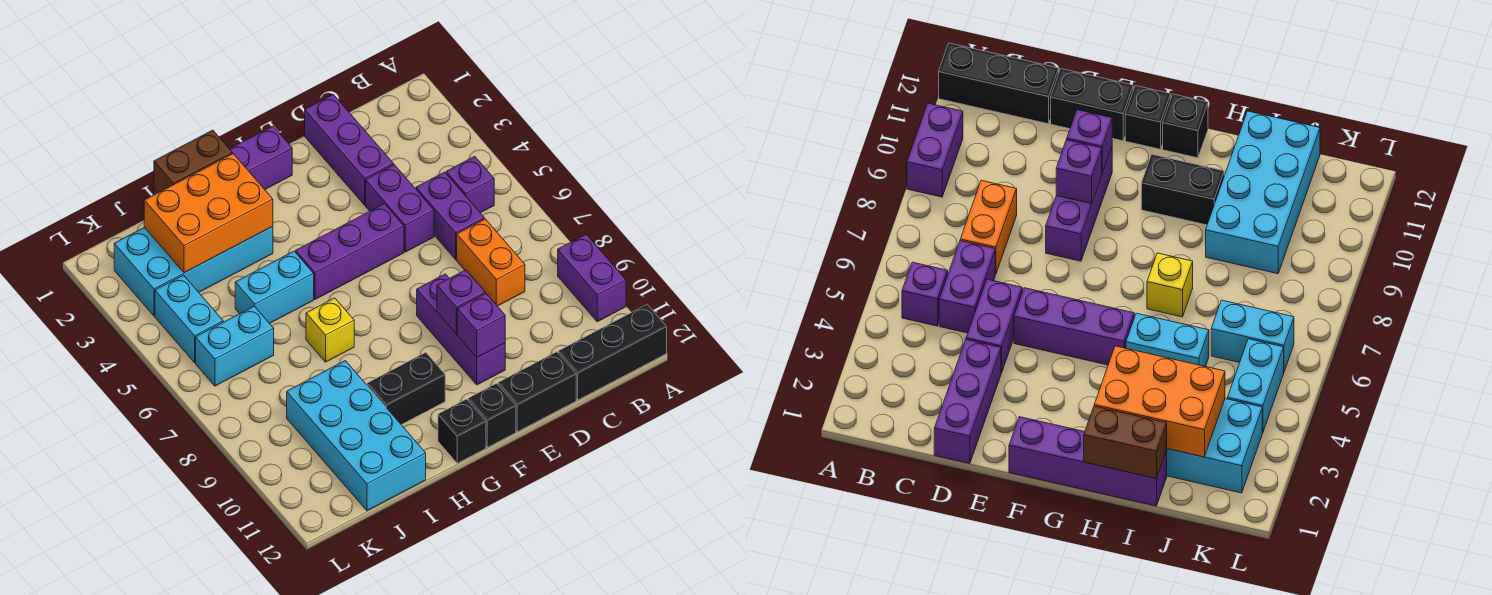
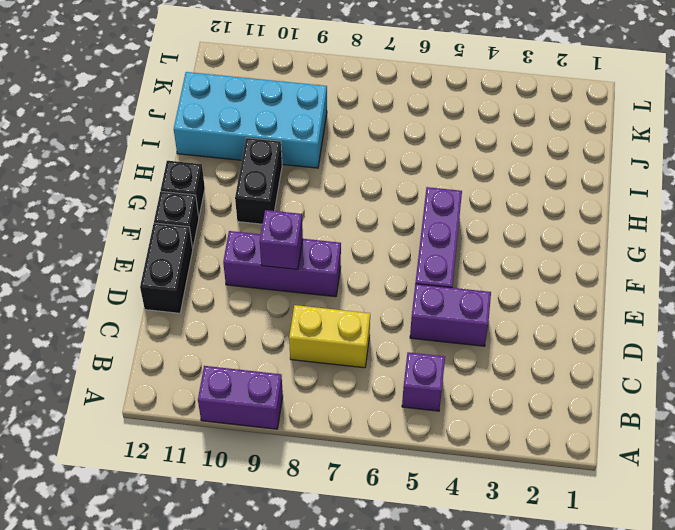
yellow brick C7:C8 level 1 -> orange brick C7:C8 level 1
none -> black brick A12:C12 level 1
none -> purple brick C5:C6 level 1
none -> purple brick D1:D3 level 1

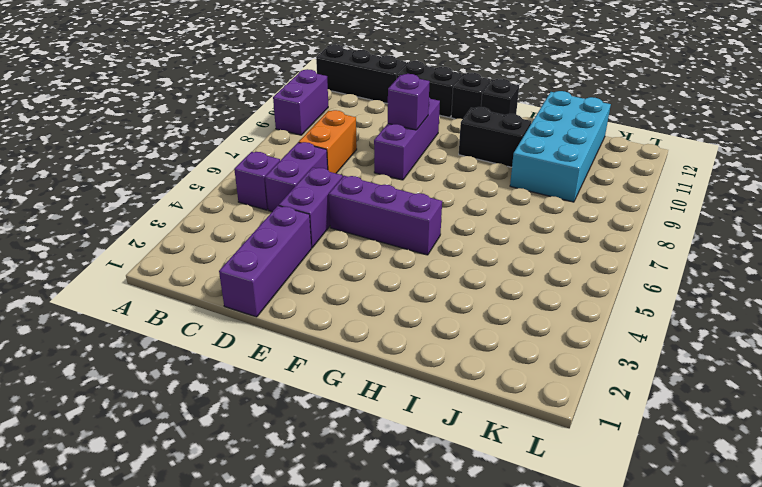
none -> purple brick F1:I1 level 1
none -> cyan brick H2:K3 level 1
none -> cyan brick H5:I5 level 1

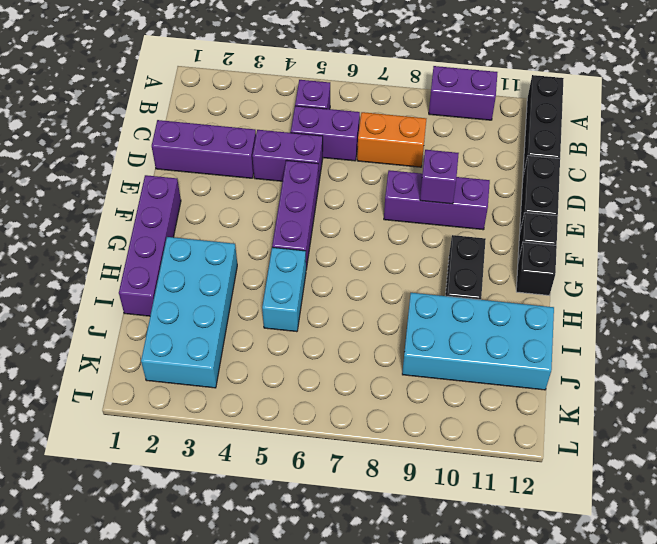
none -> yellow brick H7 level 1
none -> cyan brick J6:K6 level 1
none -> cyan brick K4:K5 level 1

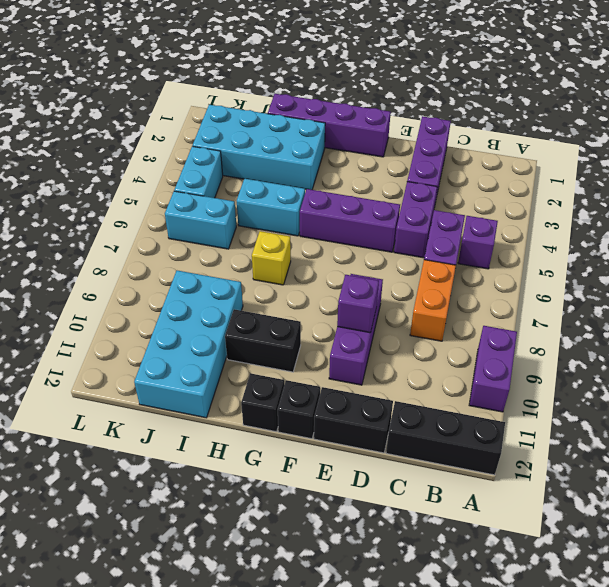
none -> purple brick E10 level 2
none -> brown brick H1:I1 level 2
none -> orange brick H2:J3 level 2

